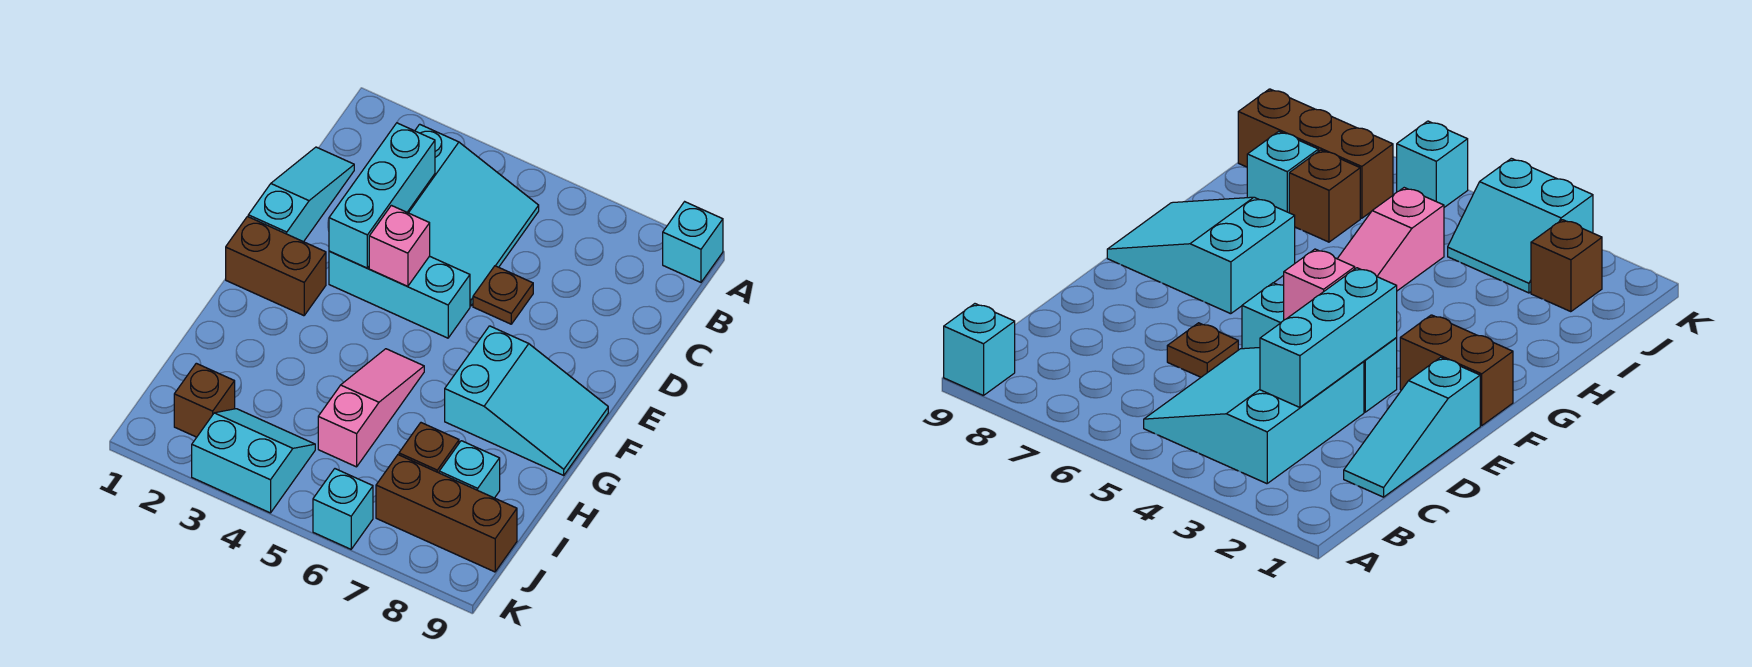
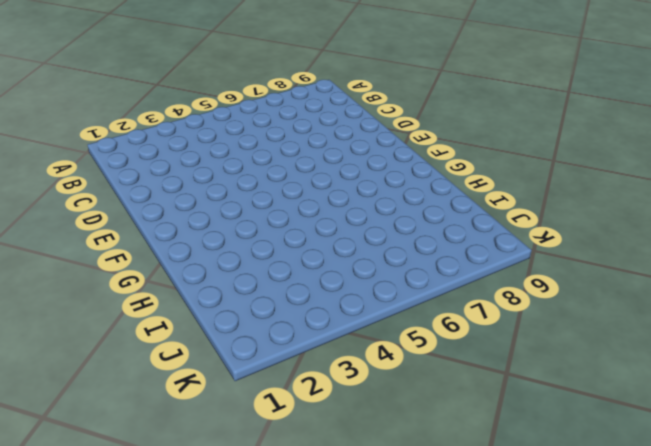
none -> cyan brick A9 level 1
none -> cyan slope B3:D5 level 1 top 3
none -> cyan slope C1:E1 level 1 top E

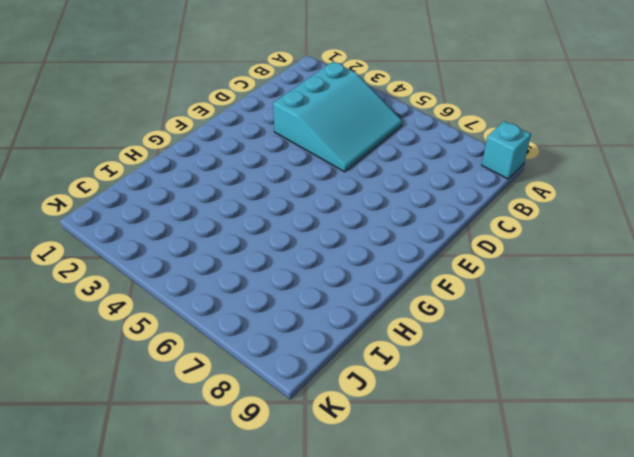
none -> cyan slope C1:E1 level 1 top E
none -> brown plate D6 level 1
none -> cyan brick E3:E5 level 1

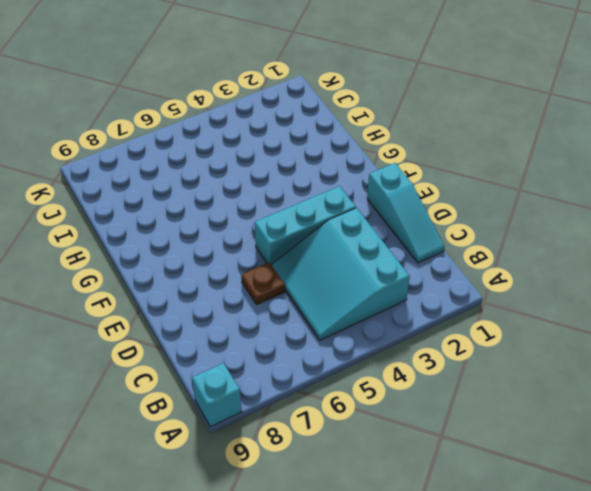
none -> brown brick F1:F2 level 1
none -> cyan slope F7:G9 level 1 top 7
none -> pink slope G5:I5 level 1 top I

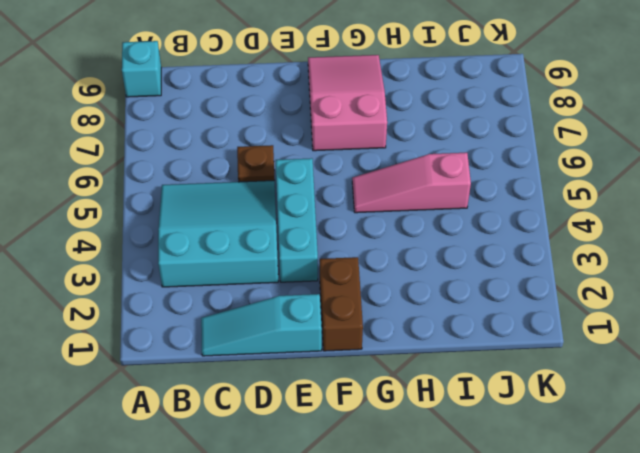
pink slope F7:G9 level 1 top 7 -> cyan slope F7:G9 level 1 top 7
none -> brown brick I7 level 1
none -> cyan brick I8 level 1
none -> brown brick J2 level 1

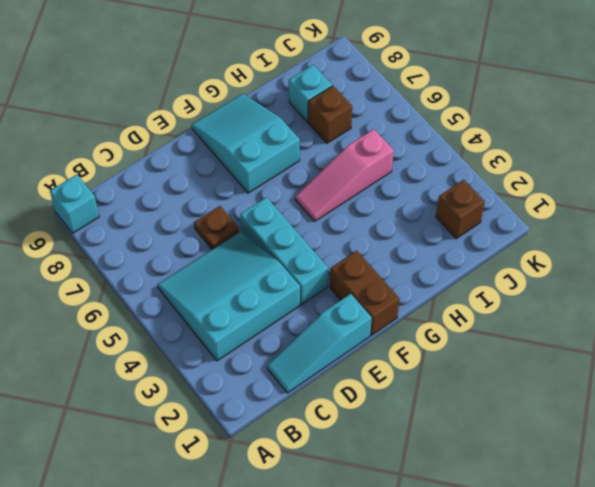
none -> cyan slope J3:K4 level 1 top K
none -> brown brick J7:J9 level 1
none -> cyan brick K6 level 1

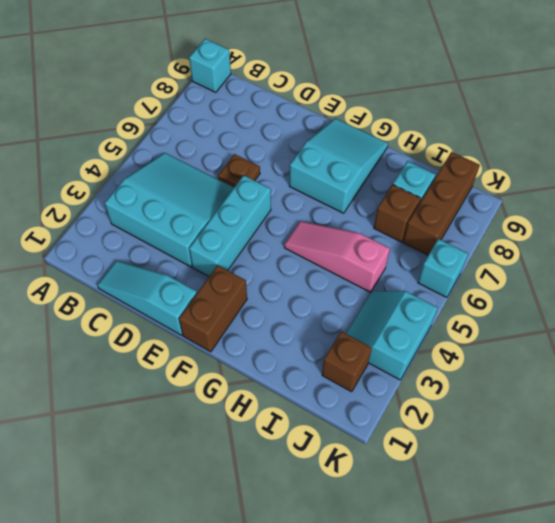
none -> cyan brick C3:E3 level 2
none -> pink brick E4 level 2

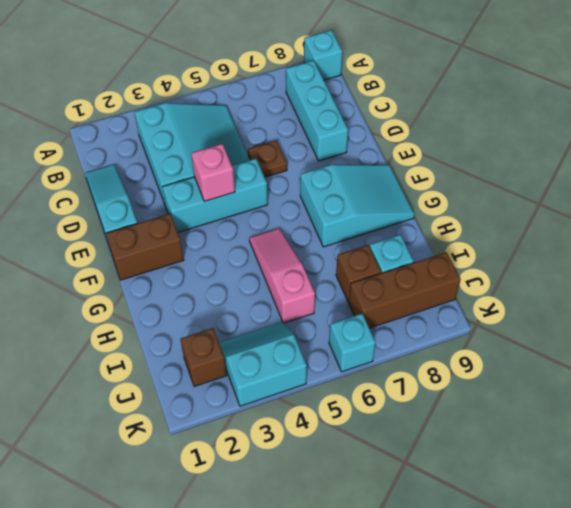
cyan brick B8:D8 level 1 -> cyan brick C3:E3 level 2

